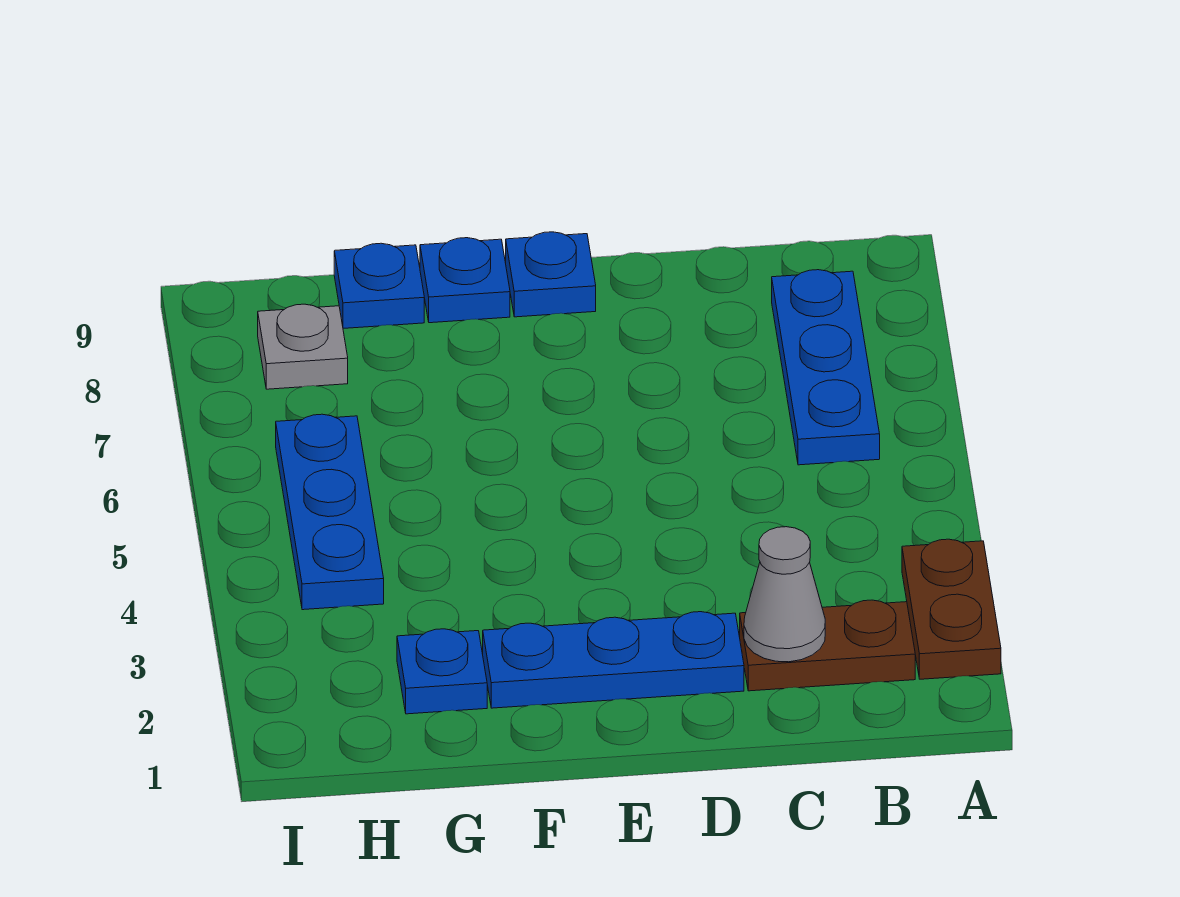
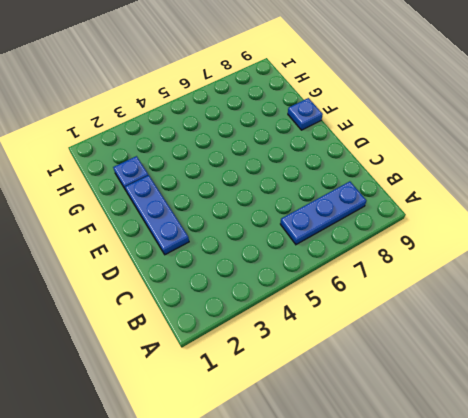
none -> brown plate A2:A3 level 1
none -> brown plate B2:C2 level 1

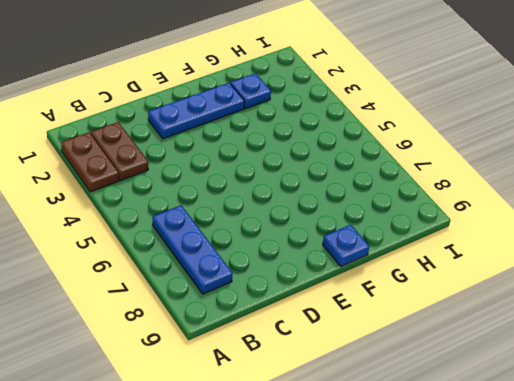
brown plate B2:B3 level 1 -> brown plate B2:C2 level 1
none -> blue plate E9 level 1
none -> blue plate G9 level 1

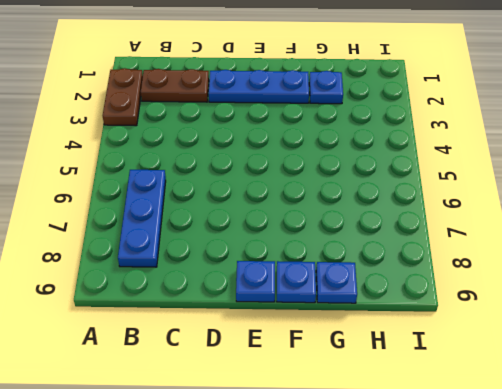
none -> blue plate H4:H6 level 1
none -> grey plate H8 level 1

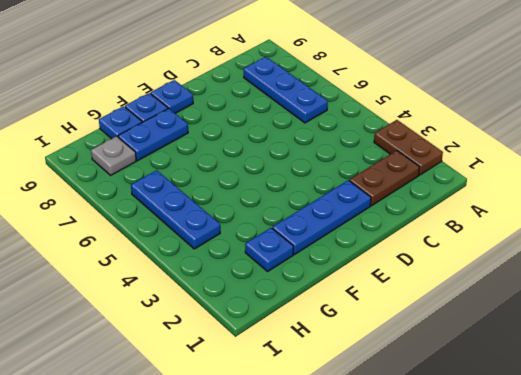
blue plate F8:G8 level 1 -> none
none -> grey cone C2 level 2

